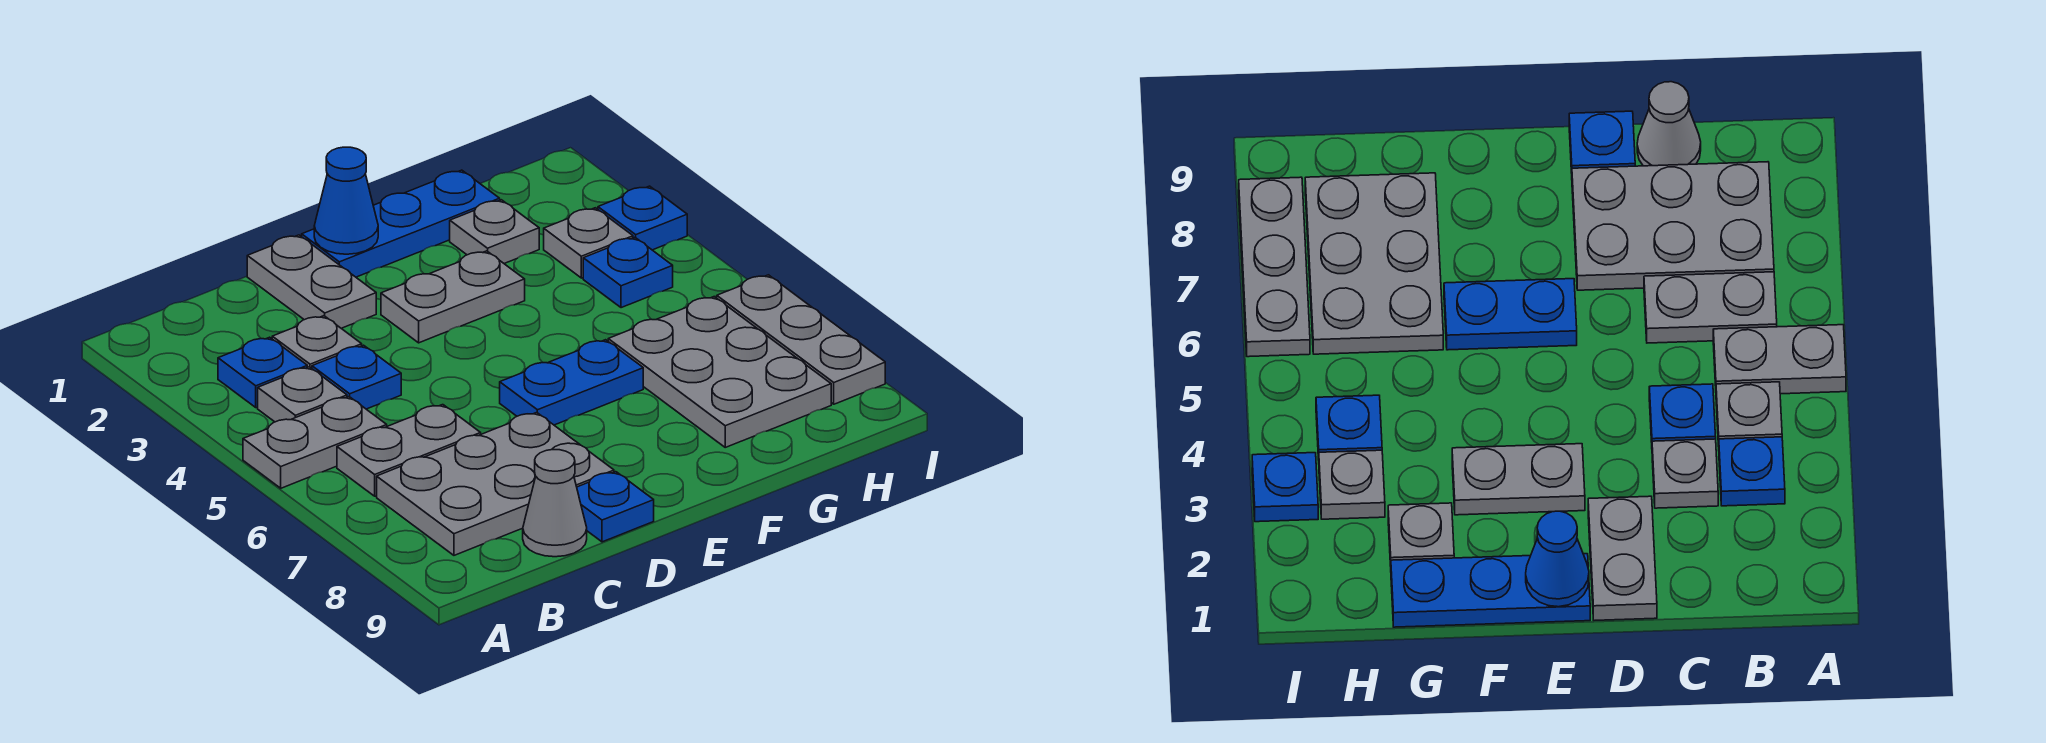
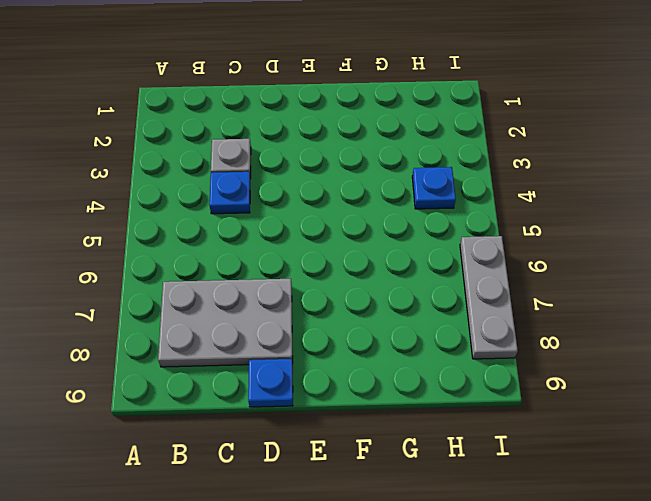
none -> grey plate A5:B5 level 1
none -> blue plate B3 level 1
none -> grey plate B4 level 1

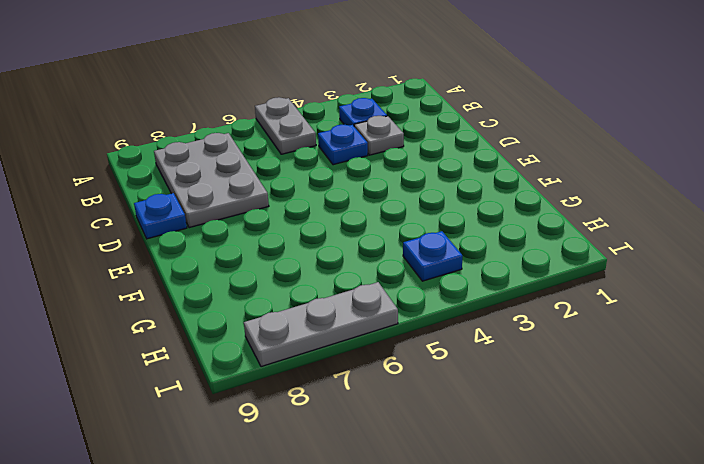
none -> grey plate B4 level 1
none -> grey plate B6:C6 level 1
none -> grey cone C9 level 1

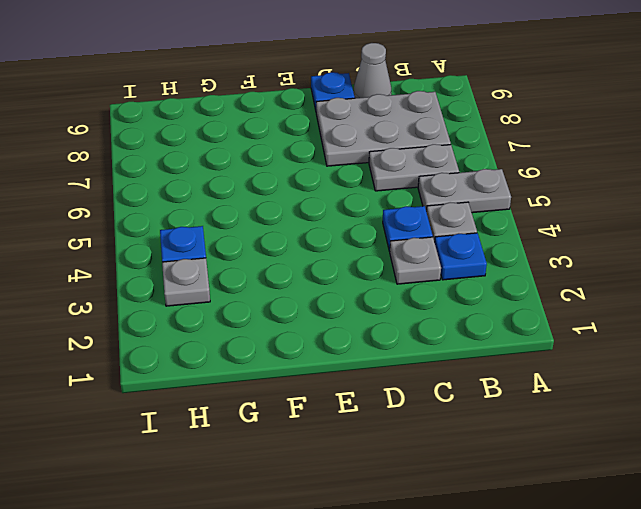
none -> grey plate D1:D2 level 1
none -> blue plate E1:G1 level 1
none -> grey plate E3:F3 level 1

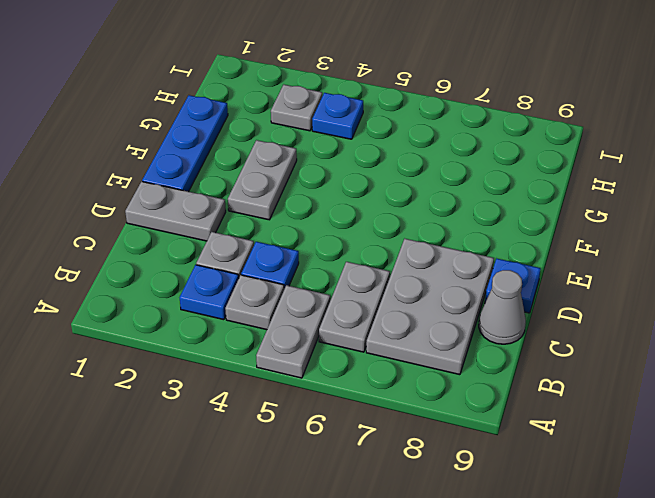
none -> blue plate E6:F6 level 1
none -> grey plate G2 level 1
none -> grey plate G6:H8 level 1

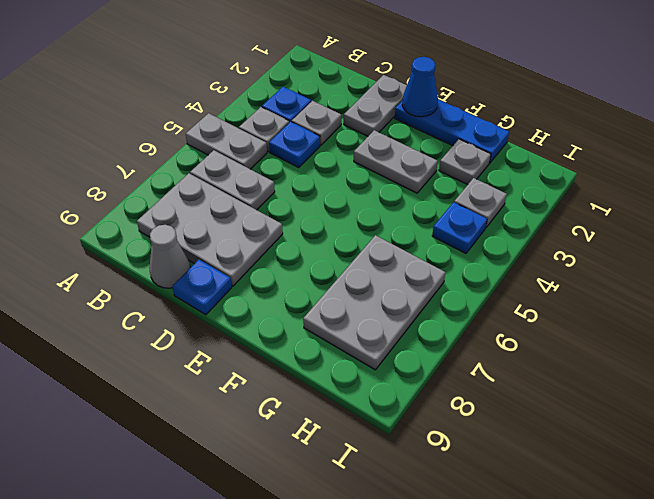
none -> blue plate E6:F6 level 1
none -> blue plate I3 level 1
none -> grey plate I6:I8 level 1

